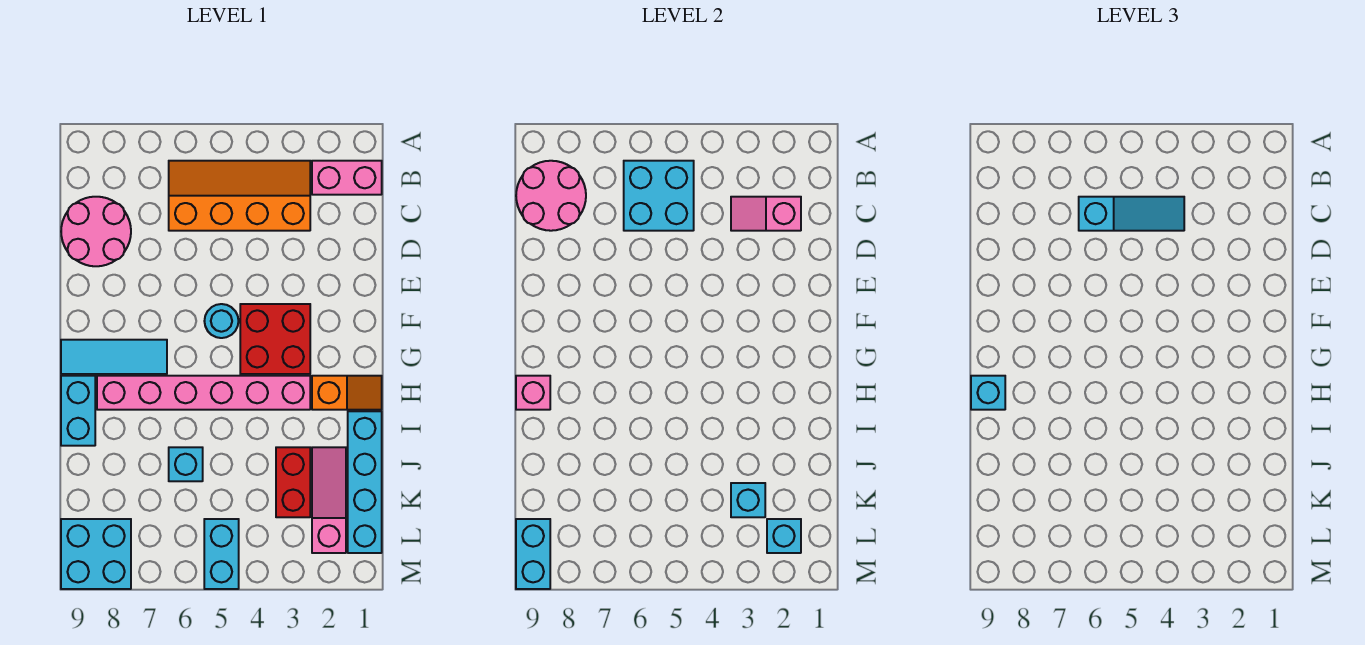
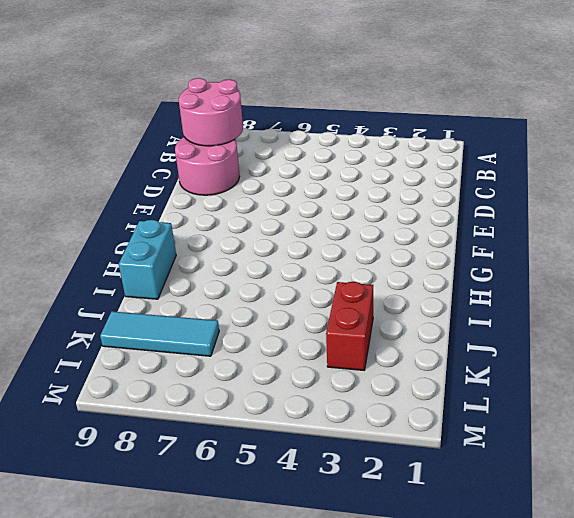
cyan tile K7:K9 level 1 -> cyan tile G7:G9 level 1
none -> pink brick B1:B2 level 1
none -> orange slope B3:C6 level 1 top C
none -> red brick F3:G4 level 1

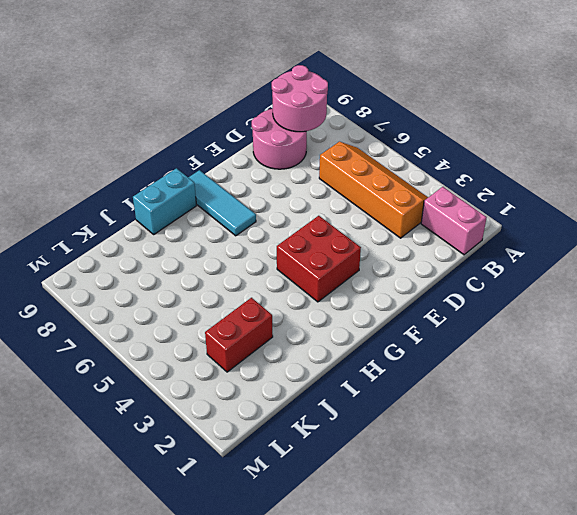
none -> cyan round brick F5 level 1
none -> orange slope H1:H2 level 1 top 2
none -> pink brick H3:H8 level 1

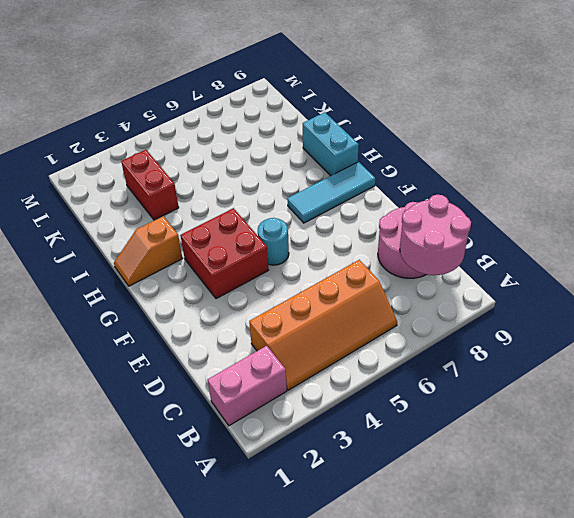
none -> pink brick H3:H8 level 1
none -> cyan brick I1:L1 level 1
none -> pink slope J2:L2 level 1 top L

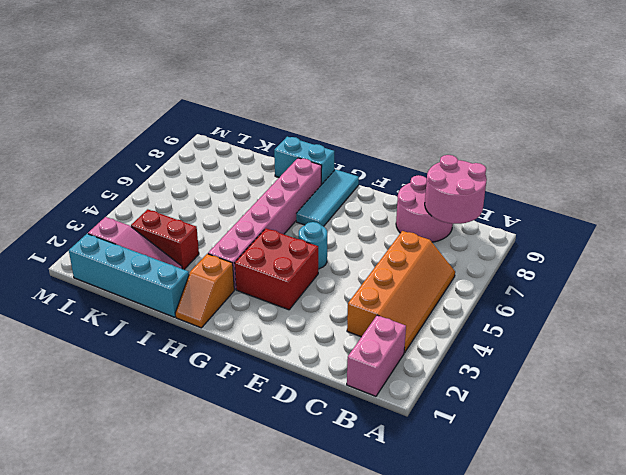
none -> cyan brick J6 level 1
none -> cyan brick L5:M5 level 1
none -> cyan brick L8:M9 level 1

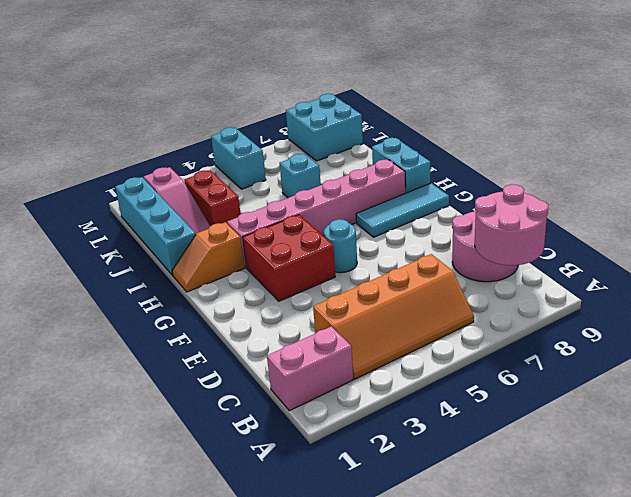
none -> cyan brick B5:C6 level 2
none -> pink slope C2:C3 level 2 top 2
none -> pink brick H9 level 2

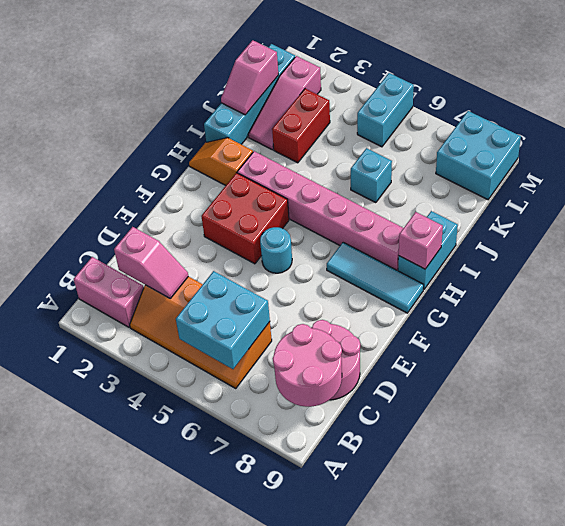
pink slope J1:K1 level 2 top K -> none
none -> cyan brick K3 level 2
none -> cyan brick L2 level 2
none -> cyan brick L9:M9 level 2

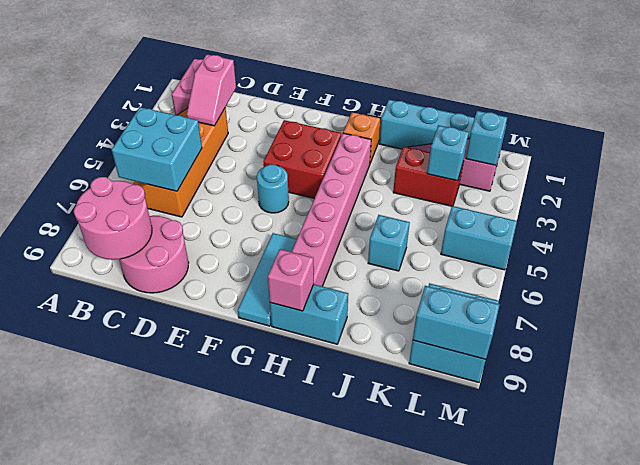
none -> cyan slope C4:C6 level 3 top 6
none -> cyan brick H9 level 3

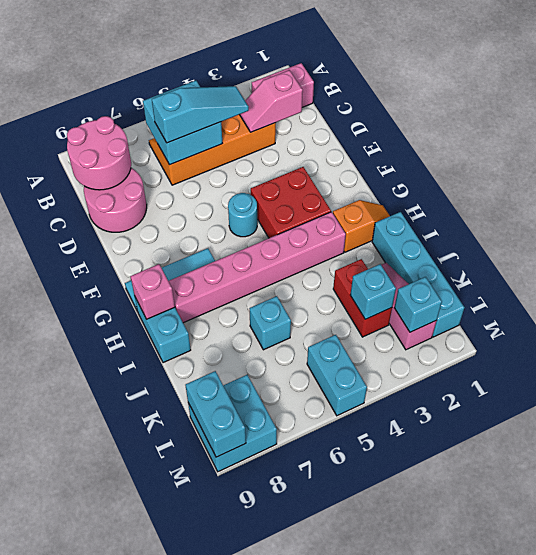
none -> cyan brick H9 level 3

